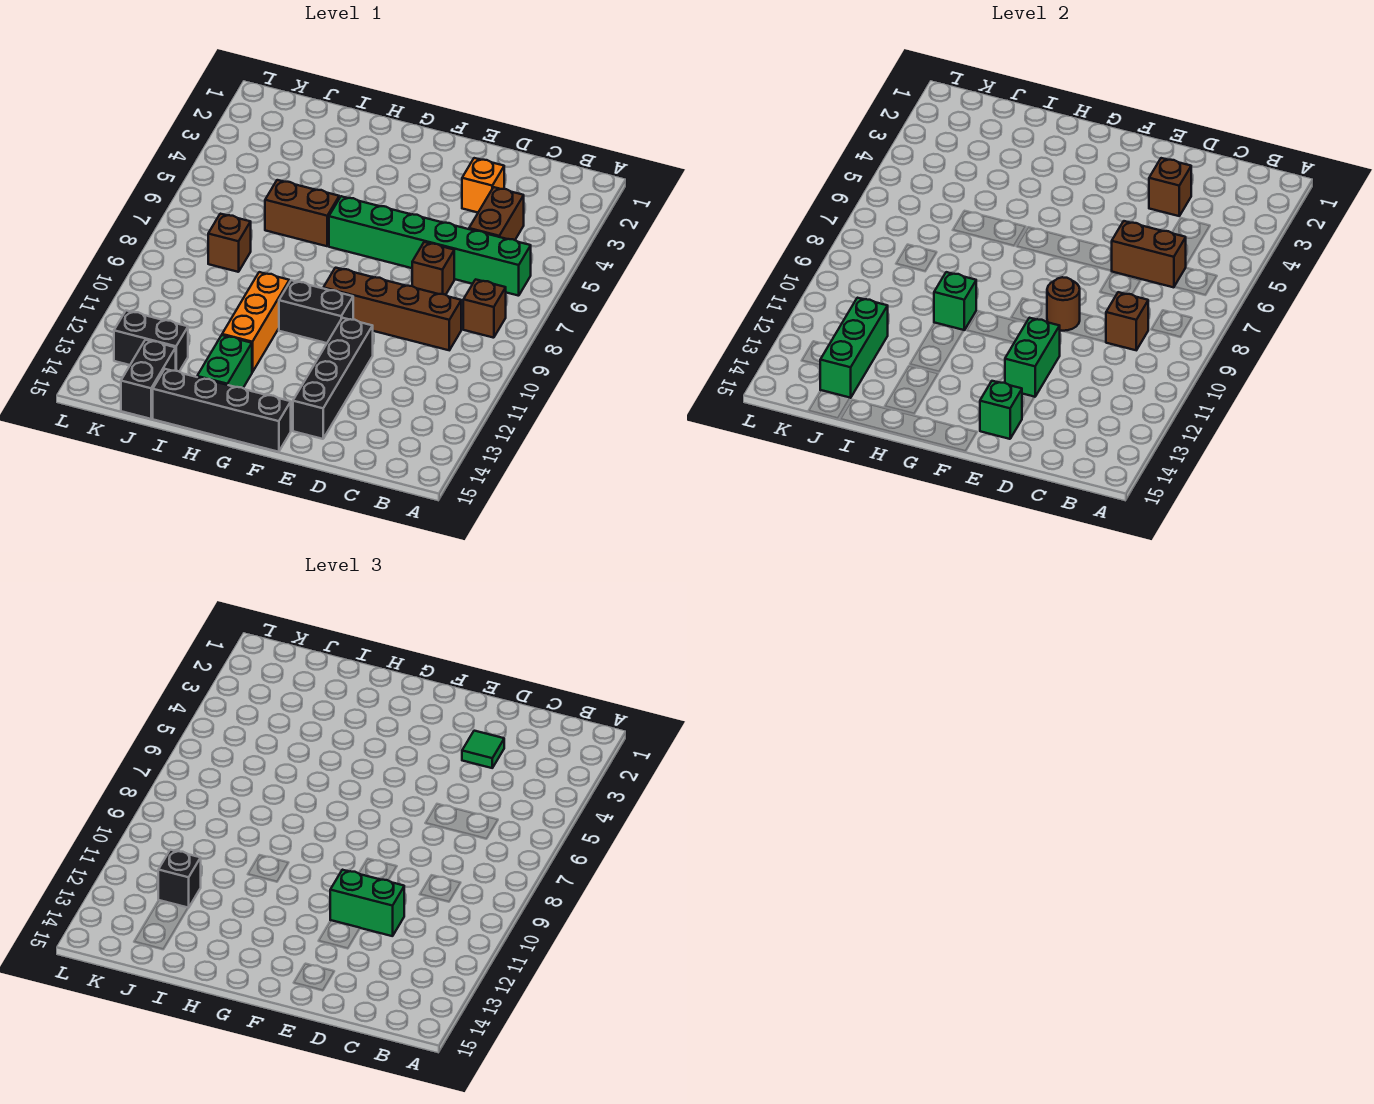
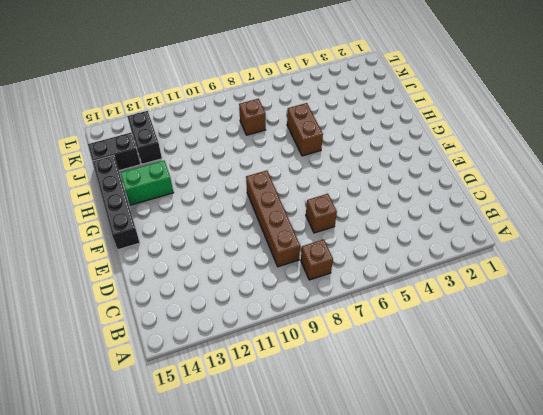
none -> green brick B6:G6 level 1
none -> brown brick C4:C5 level 1
none -> orange brick D3 level 1

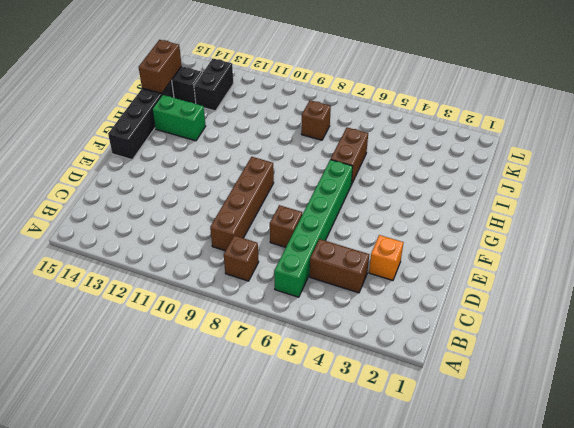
brown brick I15:J15 level 2 -> brown brick C6:D6 level 2
none -> black brick E11:E14 level 1
none -> black brick F10:G10 level 1
none -> orange brick H10:H12 level 1

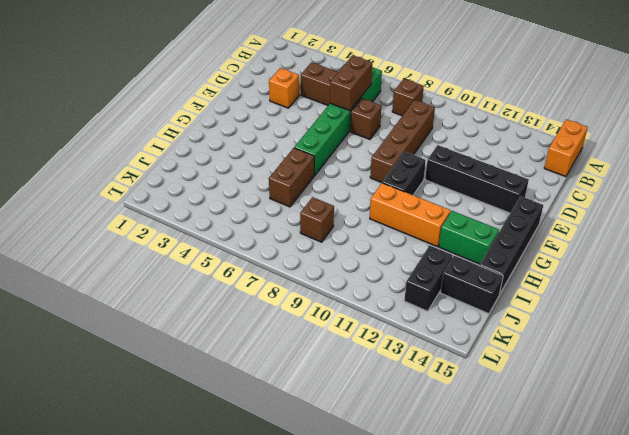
orange brick A15:B15 level 1 -> none
none -> brown brick C9 level 2
none -> brown brick D3 level 2
none -> brown round brick E9 level 2

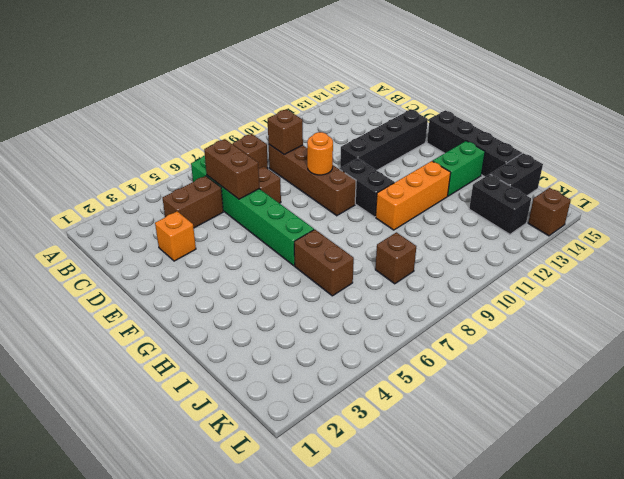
orange round brick E9 level 2 -> brown round brick E9 level 2
brown brick L14 level 1 -> brown brick D3 level 2
none -> green brick E11:E12 level 2
none -> green brick E14 level 2
none -> green brick H10 level 2

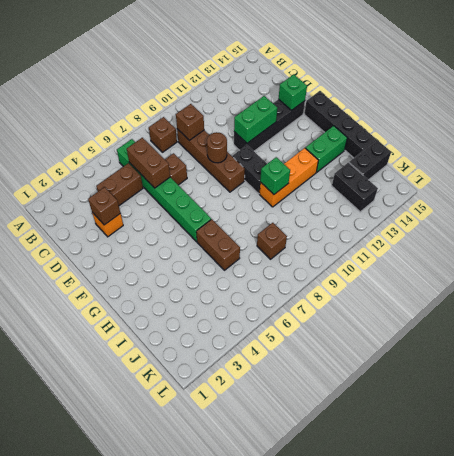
none -> green brick J12:J14 level 2
none -> green tile D3 level 3
none -> green brick D11:E11 level 3

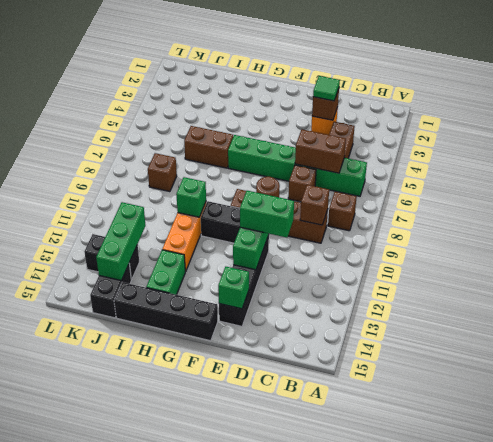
none -> black brick J12 level 3

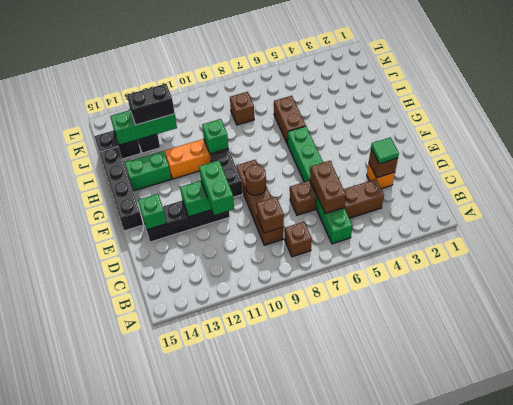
black brick J12:J13 level 3 -> black brick J12 level 3

